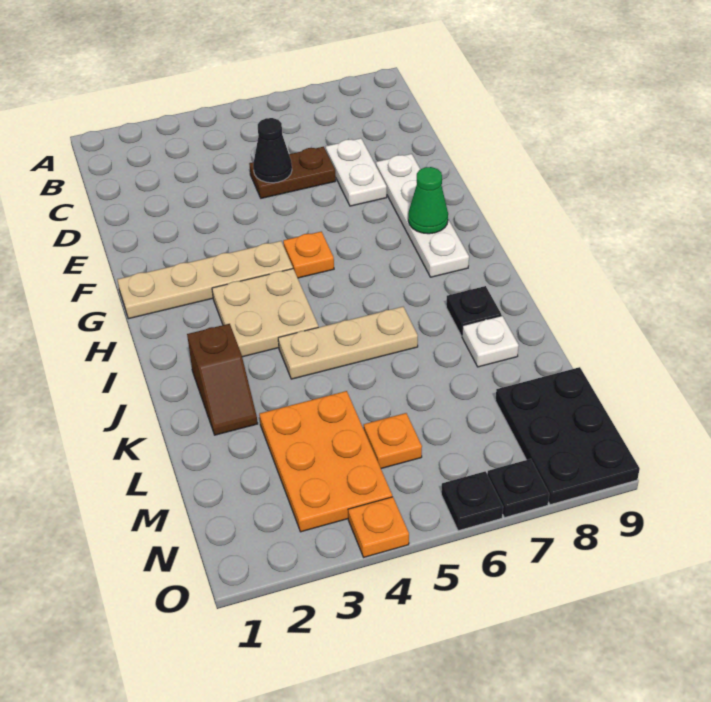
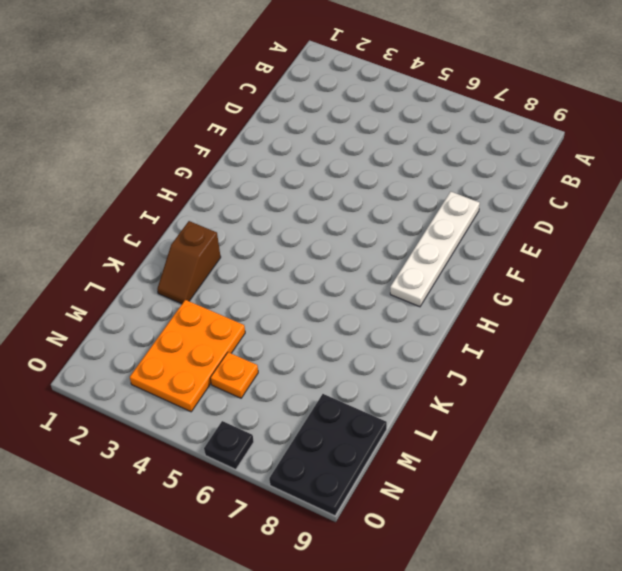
none -> brown plate D5:D6 level 1
none -> white plate D7:E7 level 1
none -> tan plate G1:G4 level 1

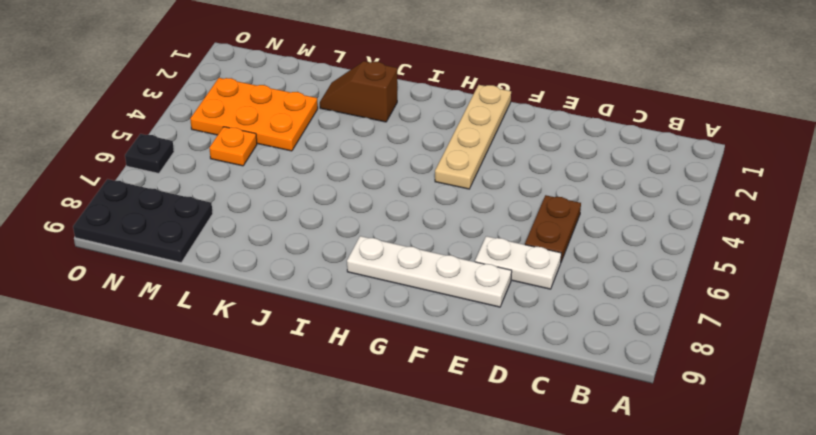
none -> orange plate G5 level 1
none -> tan plate H3:I4 level 1
none -> tan plate J4:J6 level 1

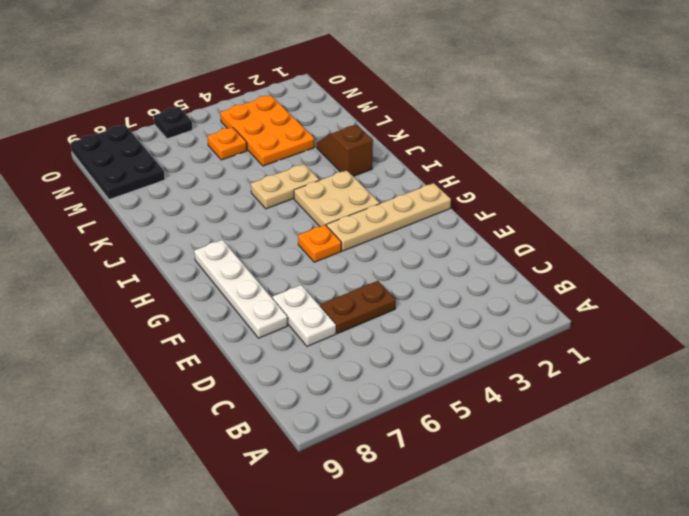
tan plate J4:J5 level 1 -> tan plate J4:J6 level 1
none -> black plate J8 level 1
none -> white plate K8 level 1
none -> orange plate O4 level 1

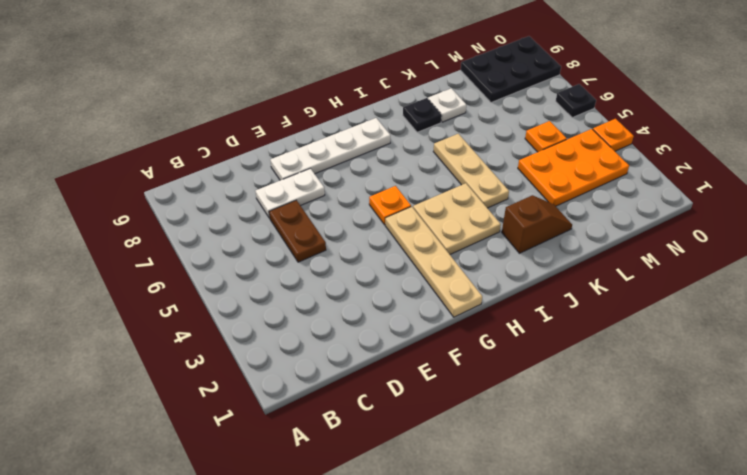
none -> black plate O7 level 1
none -> black cone D5 level 2
none -> green cone G8 level 2

